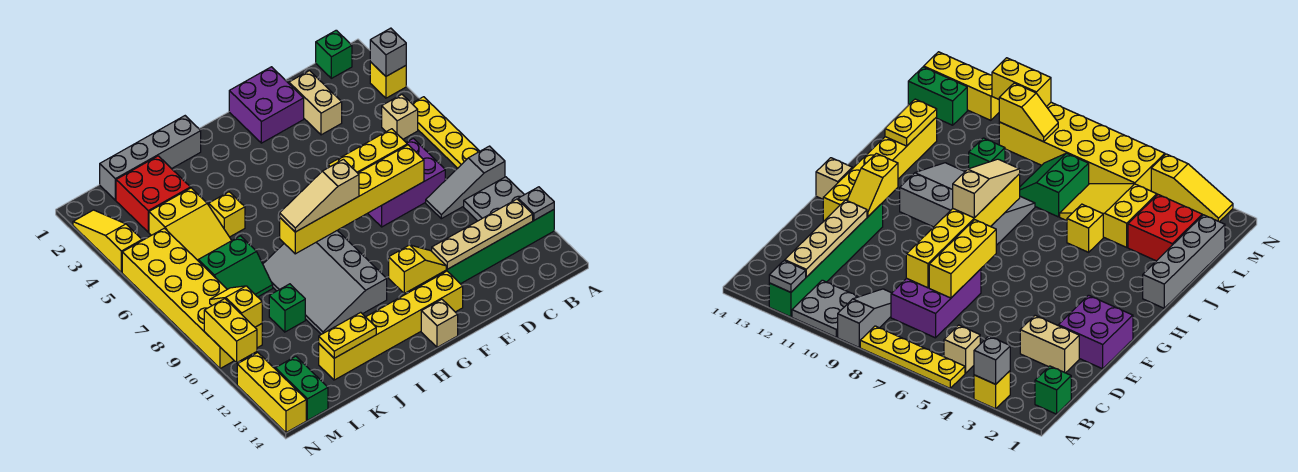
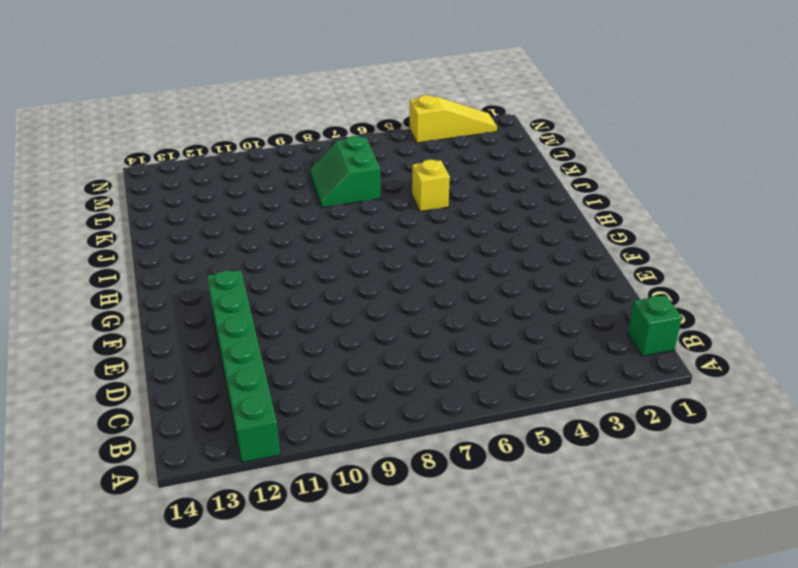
none -> yellow brick A3 level 1
none -> yellow plate A5:A8 level 1
none -> grey slope A9:C9 level 1 top A
none -> grey plate A10:B11 level 1

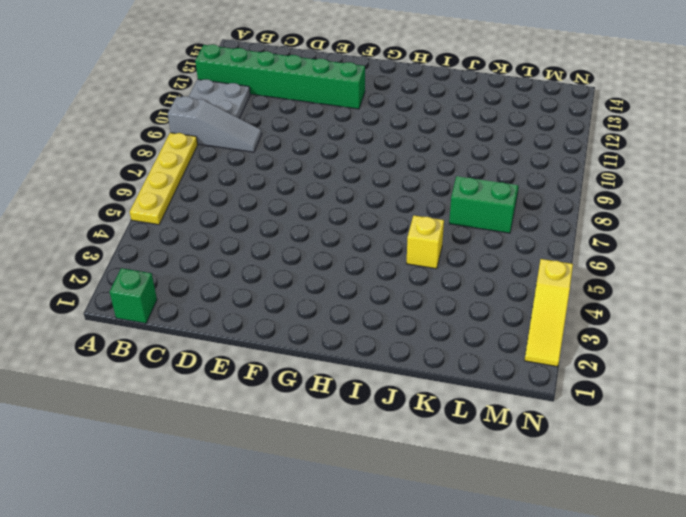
none -> yellow brick A3 level 1
none -> tan brick B5 level 1
none -> purple brick C7:E8 level 1
none -> tan brick D2:D3 level 1

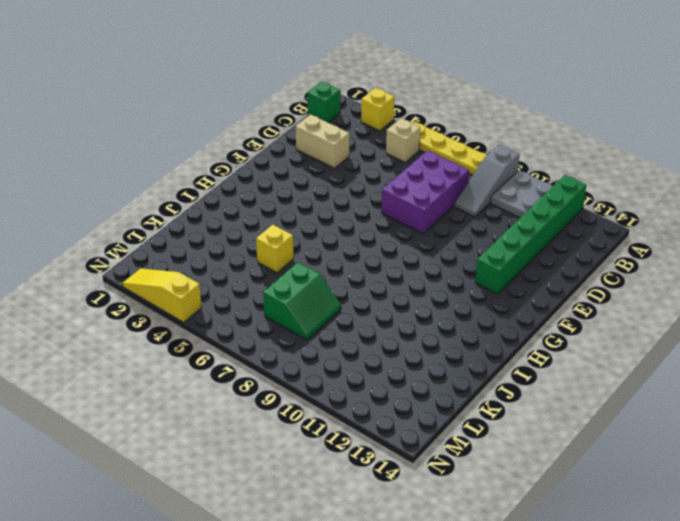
none -> purple brick E1:F2 level 1
none -> yellow brick F13:K13 level 1
none -> tan brick G14 level 1
none -> grey slope H8:J11 level 1 top H

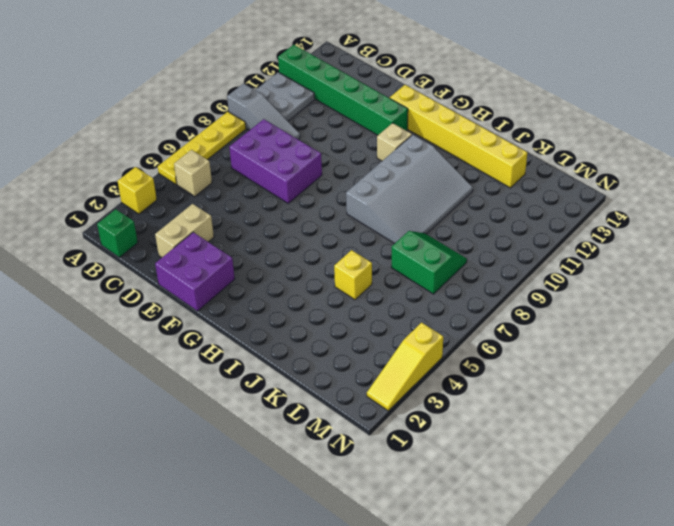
tan brick G11 level 1 -> tan brick G14 level 1
none -> grey brick I1:L1 level 1
none -> red brick K2:L3 level 1
none -> yellow slope K4:L6 level 1 top 4
none -> green brick K10 level 1

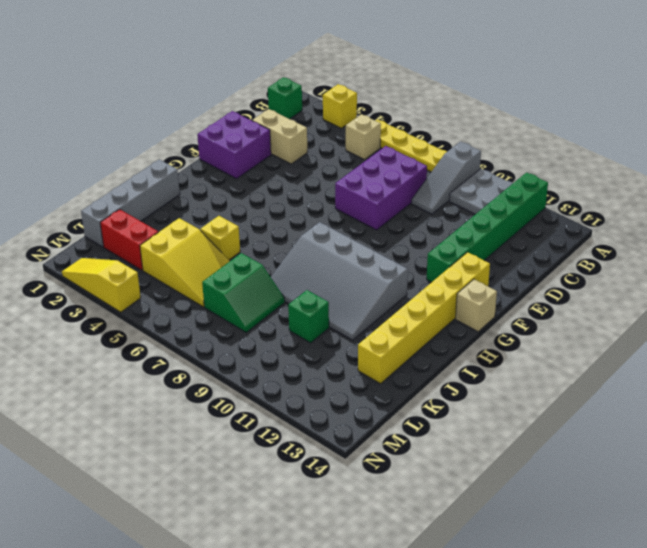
red brick L2:L3 level 1 -> red brick K2:L3 level 1
none -> yellow brick M5:N10 level 1
none -> green brick M13:M14 level 1
none -> yellow brick N12:N14 level 1
none -> grey brick A3 level 2

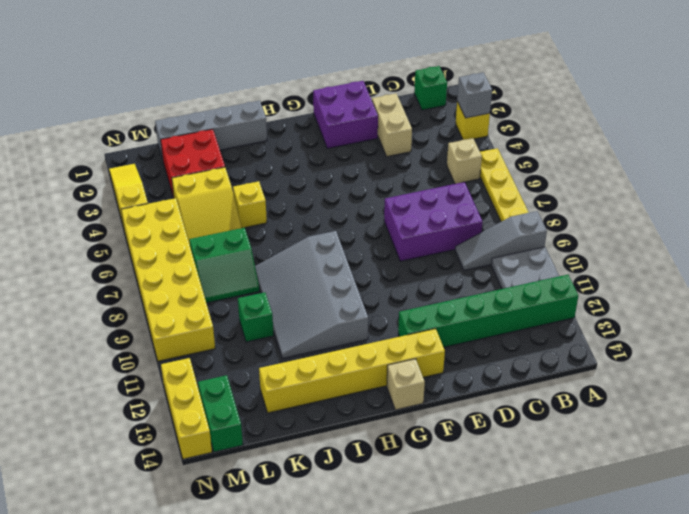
none -> grey plate A12 level 2
none -> tan plate B12:E12 level 2
none -> yellow brick D7:F7 level 2
none -> yellow brick D8:I8 level 2

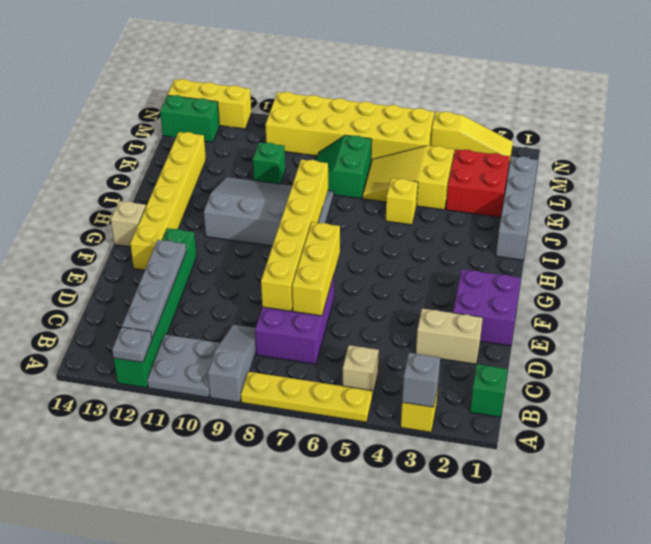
grey plate B12:E12 level 2 -> tan plate B12:E12 level 2
none -> yellow slope F12:G12 level 2 top G
none -> yellow plate J13:K13 level 2
none -> yellow slope M9:M10 level 2 top 10
none -> yellow brick N10:N11 level 2

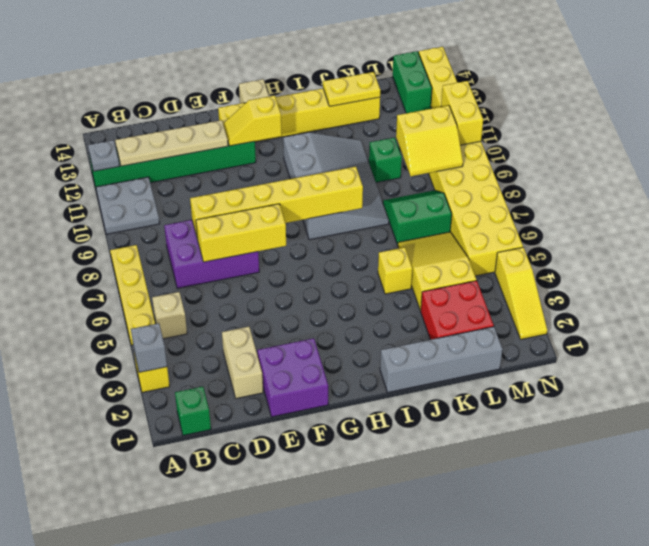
yellow slope L9:M10 level 2 top 10 -> yellow slope M9:M10 level 2 top 10
none -> grey slope A9:C9 level 1 top A
none -> tan slope G8:I8 level 3 top G

